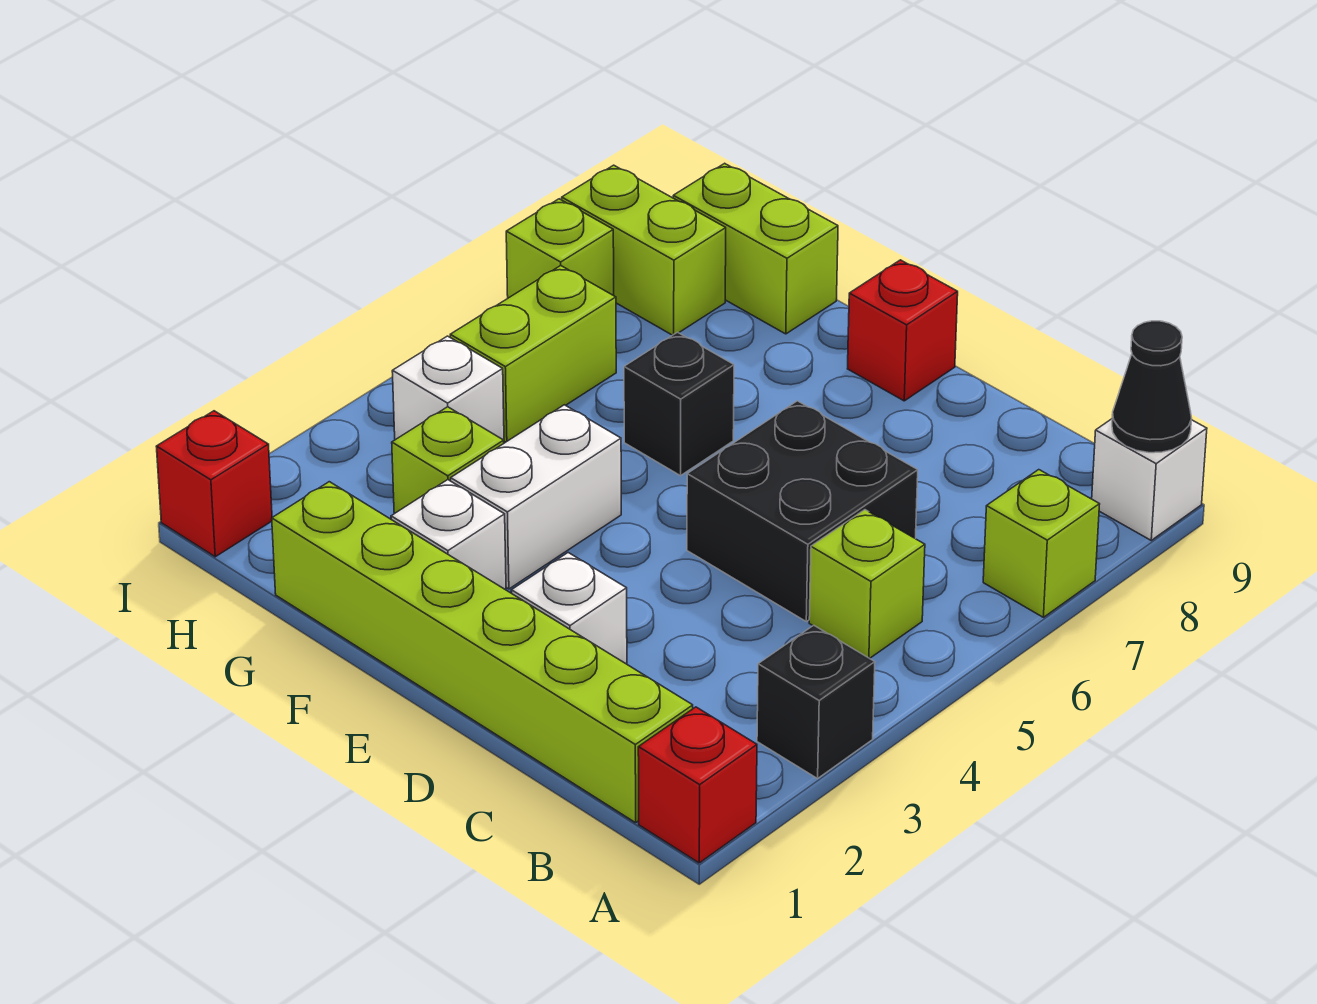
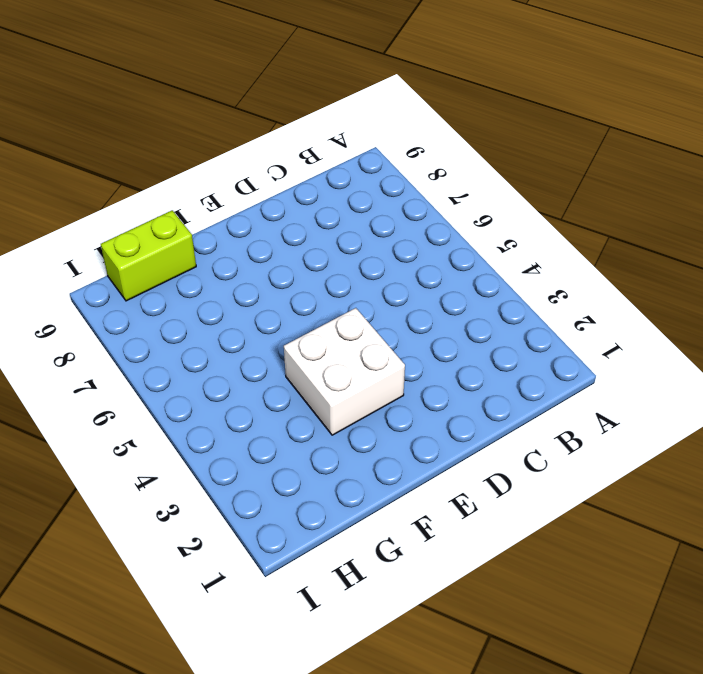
white brick E3:F4 level 1 -> white brick F3:F4 level 1
none -> red brick A1 level 1
none -> black brick A3 level 1
none -> lime brick A7 level 1

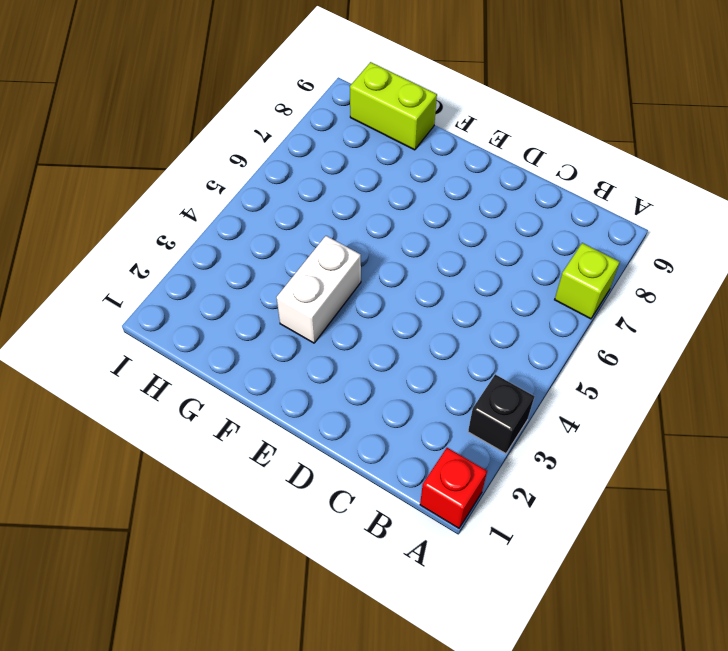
none -> white brick A9 level 1
none -> lime brick B1:G1 level 1
none -> lime brick B5 level 1

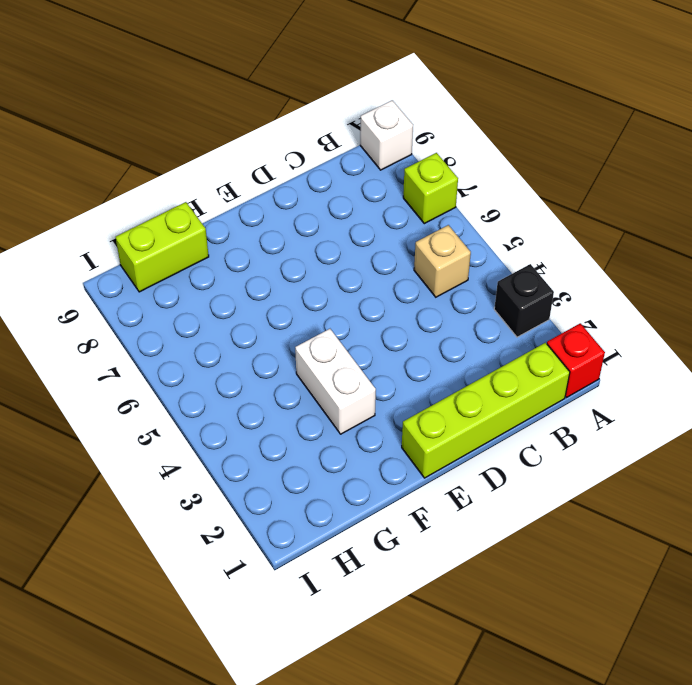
lime brick B1:E1 level 1 -> lime brick B1:G1 level 1
tan brick B5 level 1 -> lime brick B5 level 1
none -> black brick C5:D6 level 1
none -> white brick D2 level 1
none -> red brick E9 level 1

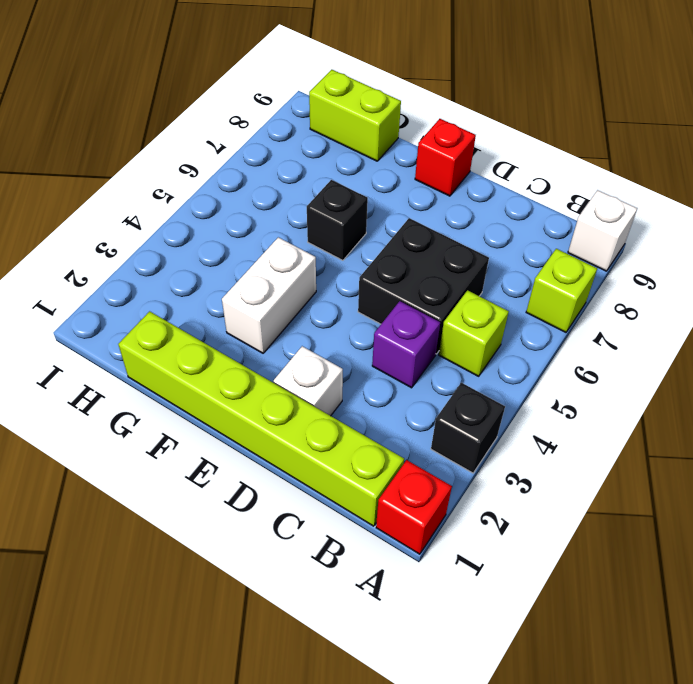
purple brick C4 level 1 -> none
none -> white brick F2 level 1
none -> lime brick G3 level 1
none -> white brick H4 level 1

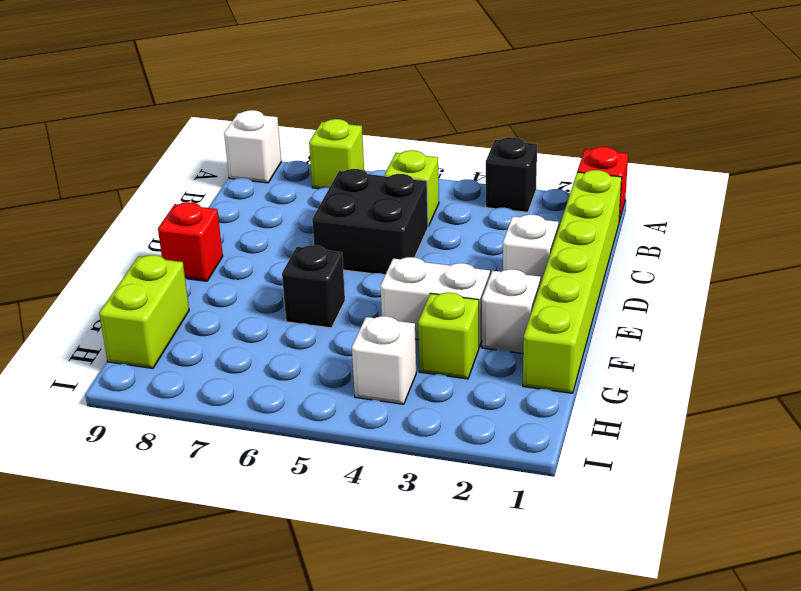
none -> lime brick H5:H6 level 1
none -> lime brick H8:I8 level 1
none -> red brick I1 level 1

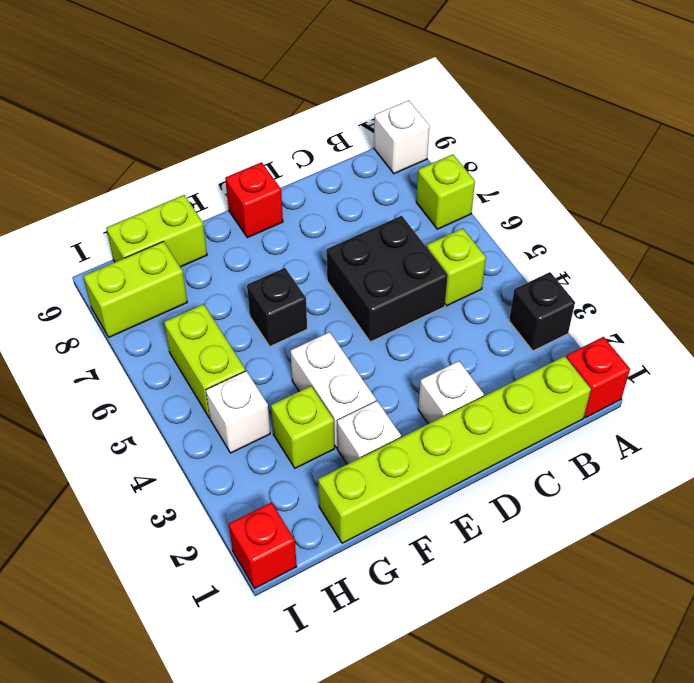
none -> lime brick I7 level 1
none -> black cone A9 level 2

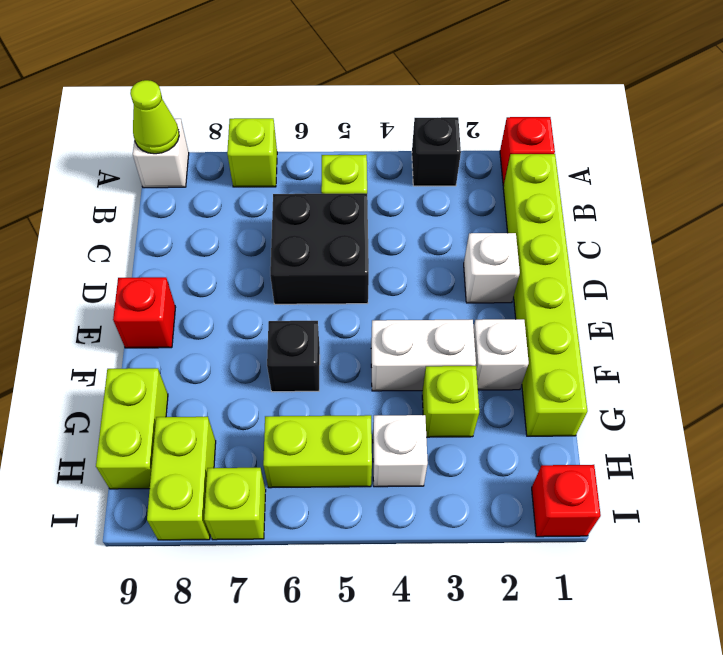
lime cone A9 level 2 -> black cone A9 level 2

